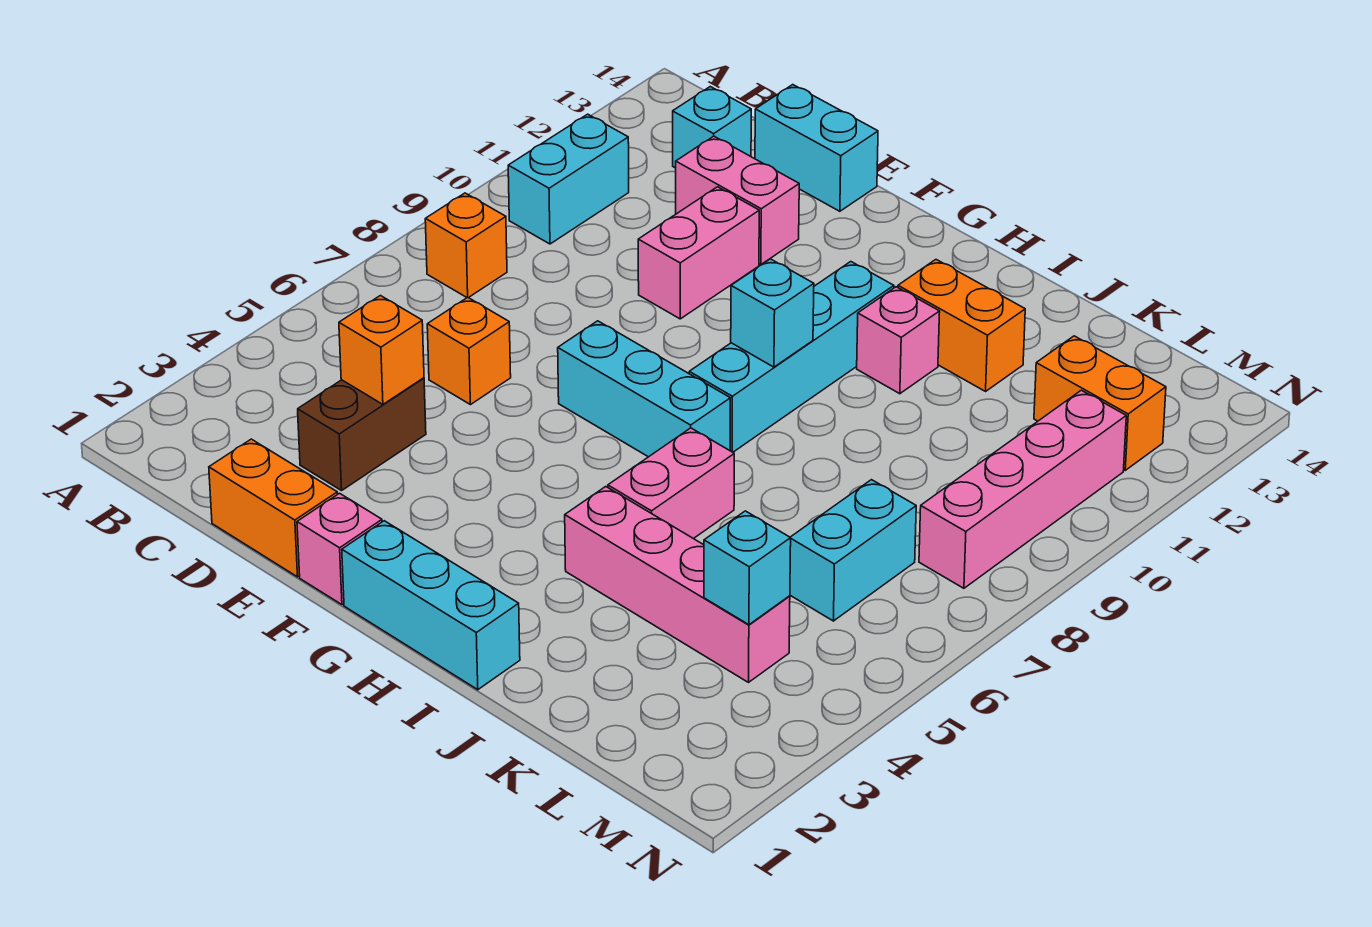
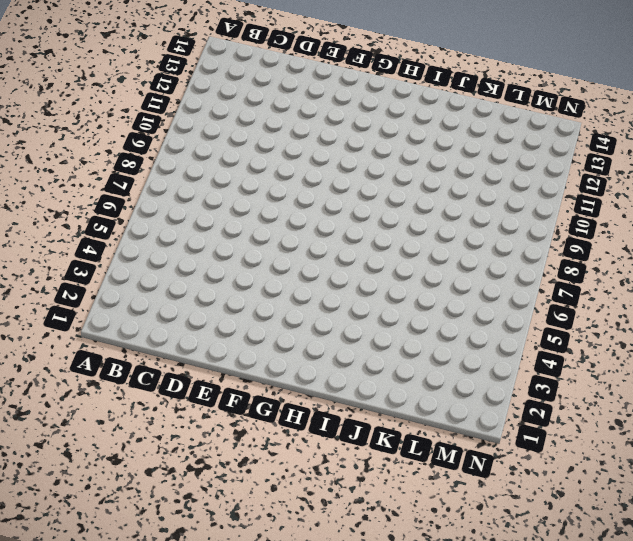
none -> orange brick B8 level 1
none -> cyan brick B10:B11 level 1
none -> cyan brick C13 level 1

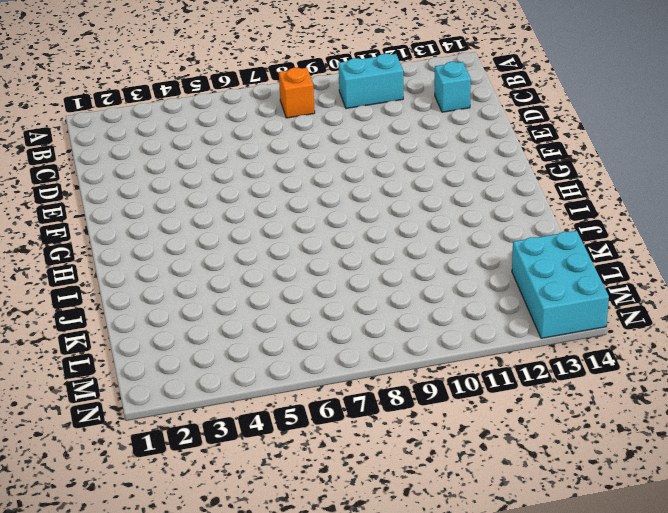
cyan brick L13:N14 level 1 -> none
none -> orange brick D1:E1 level 1
none -> brown brick D3:D4 level 1
none -> orange brick D6 level 1

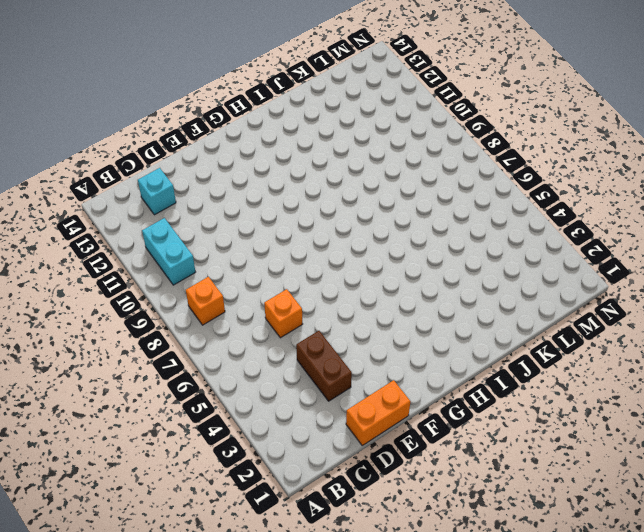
none -> pink brick D12:E12 level 1
none -> cyan brick D14:E14 level 1
none -> pink brick E10:E11 level 1

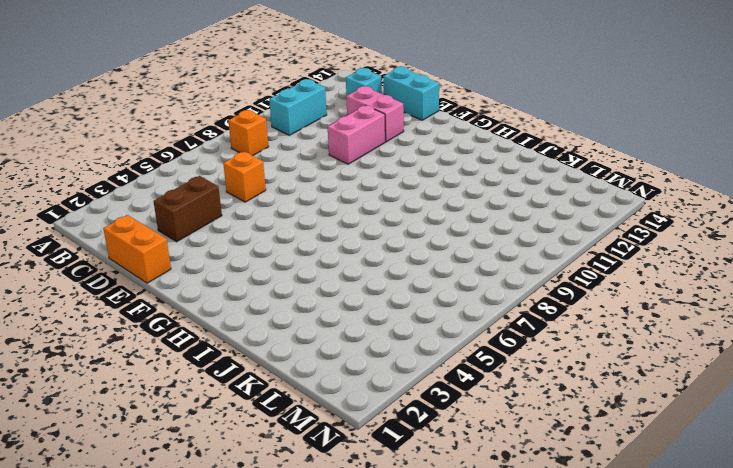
none -> pink brick F1 level 1
none -> cyan brick F7:H7 level 1
none -> cyan brick G1:I1 level 1

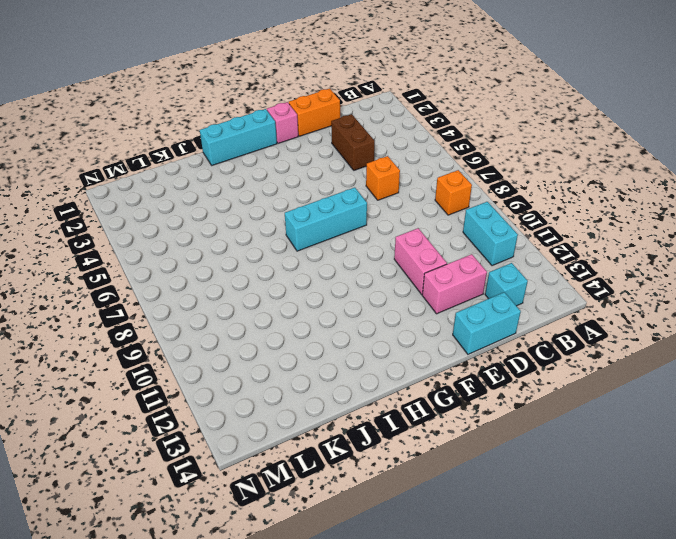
none -> cyan brick H8:H11 level 1
none -> pink brick I4:L4 level 1
none -> pink brick I5:I6 level 1

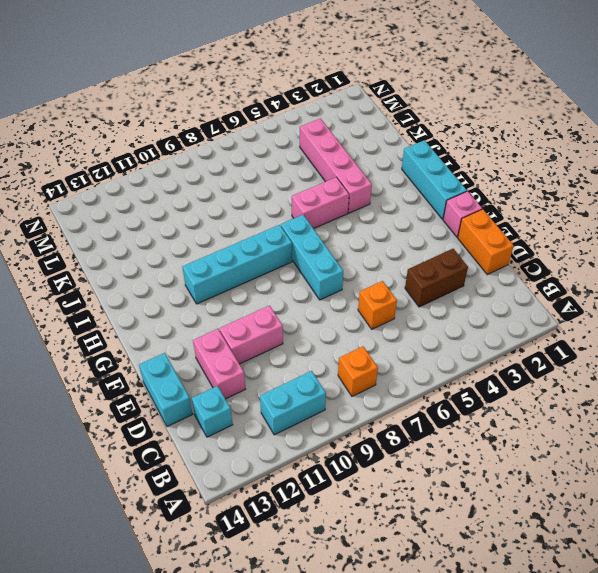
none -> pink brick I11 level 1
none -> orange brick I12:J12 level 1
none -> cyan brick L6:L7 level 1

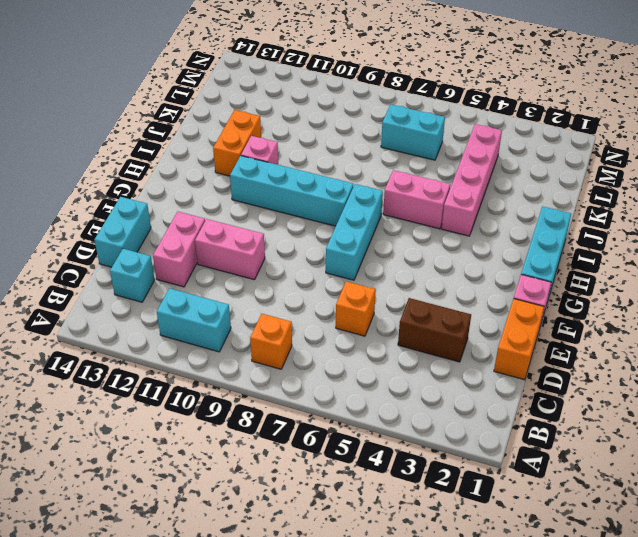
none -> orange brick L12:M12 level 1
none -> pink brick M8:M11 level 1
none -> orange brick D4 level 2

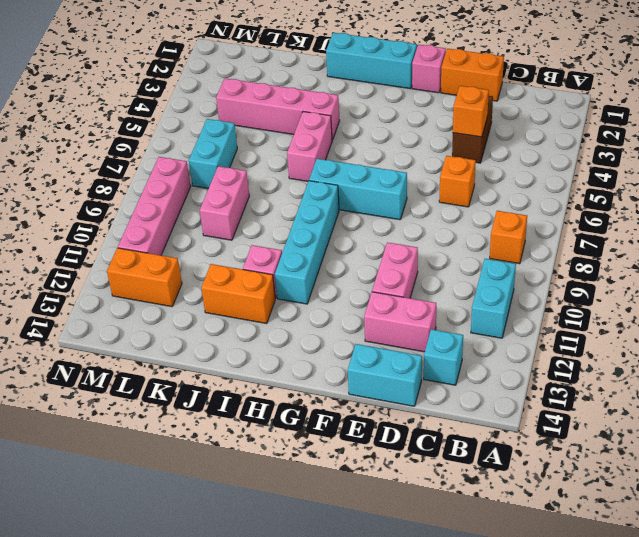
pink brick K8:K9 level 1 -> none
none -> cyan brick H9 level 2
none -> cyan brick L4 level 2

